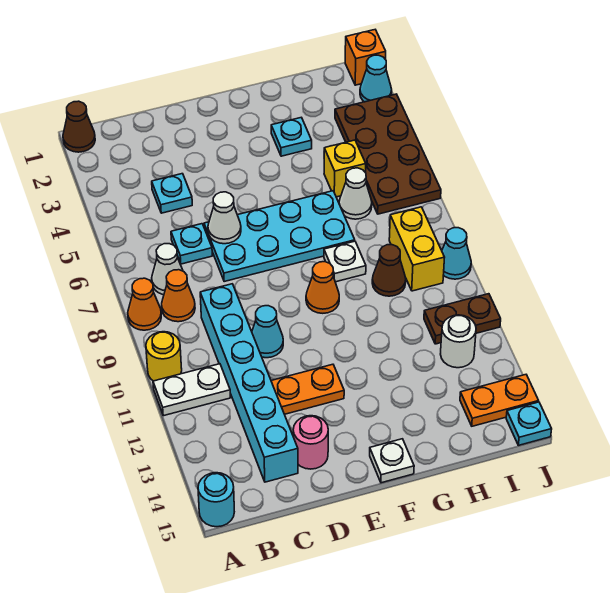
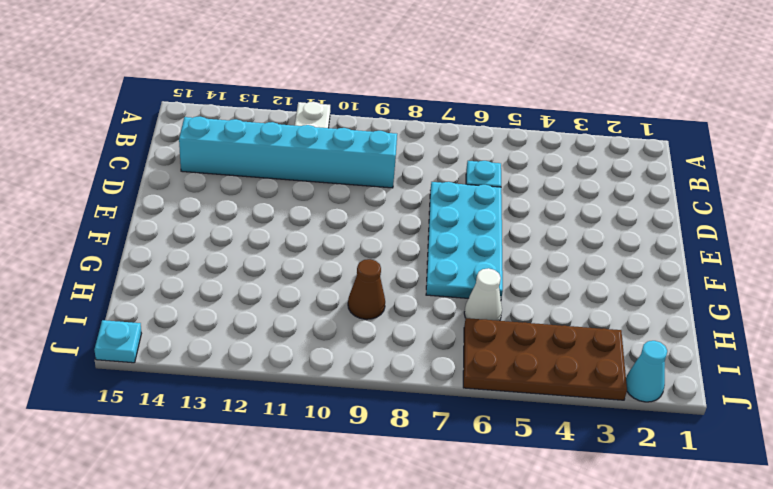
none -> brown cone A1 level 1
none -> orange cone A8 level 1
none -> yellow round brick A10 level 1
none -> cyan round brick A15 level 1

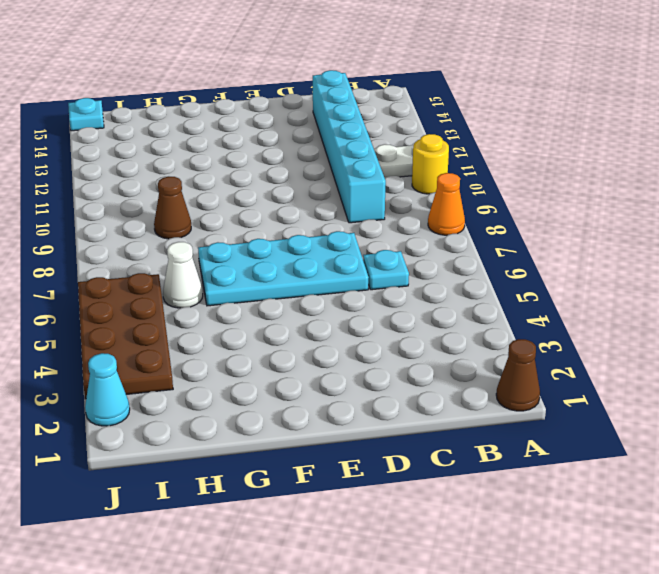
none -> cyan round brick A15 level 1
none -> white cone B7 level 1
none -> orange cone B8 level 1
none -> cyan plate C4 level 1

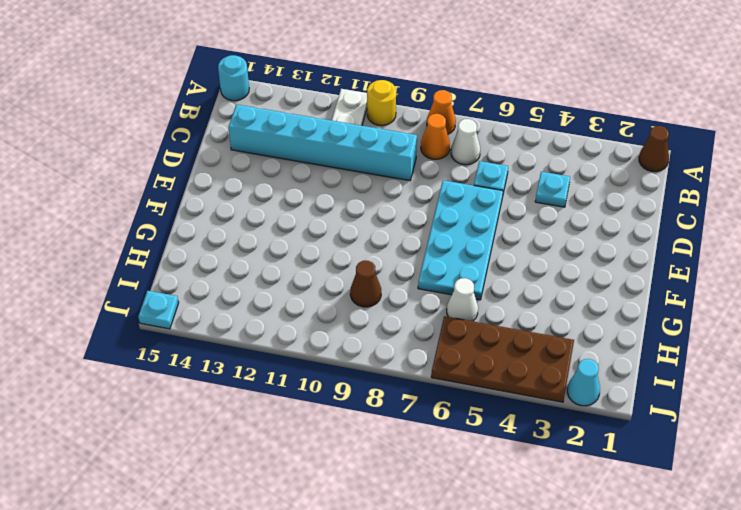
none -> cyan cone D10 level 1
none -> orange plate D12:E12 level 1
none -> pink round brick D14 level 1
none -> orange cone F9 level 1

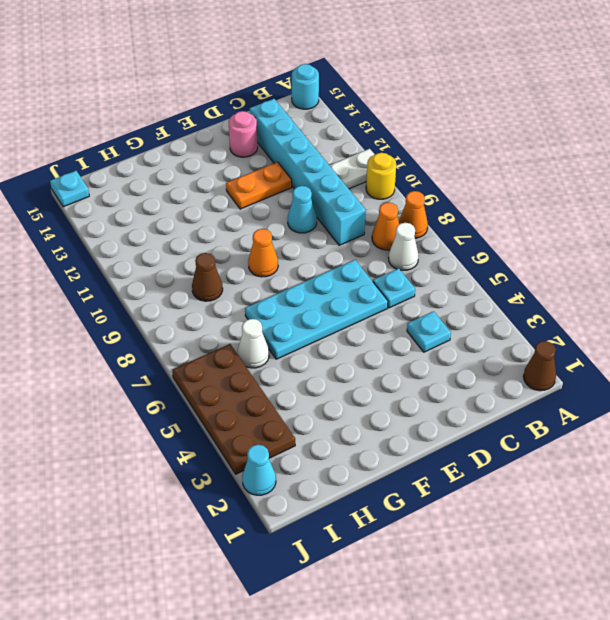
none -> white plate F15 level 1
none -> cyan plate G3 level 1
none -> white plate G8 level 1
none -> yellow brick H5 level 1

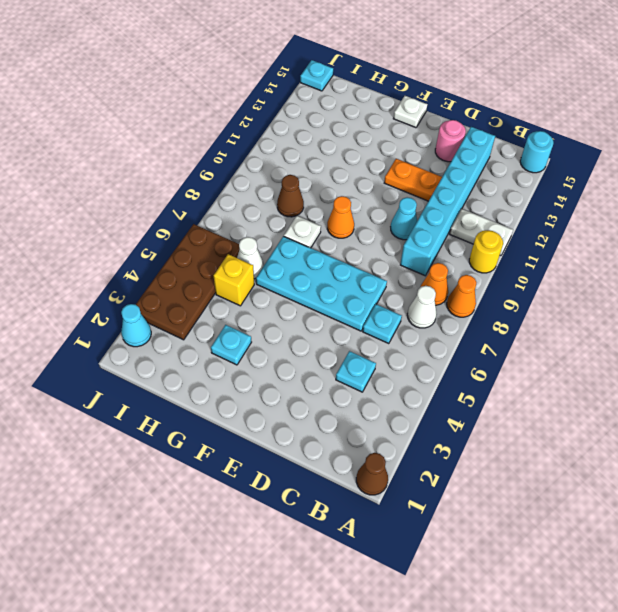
none -> yellow brick I8:I9 level 1
none -> brown plate I11:J11 level 1
none -> white round brick I12 level 1
none -> orange plate I14:J14 level 1

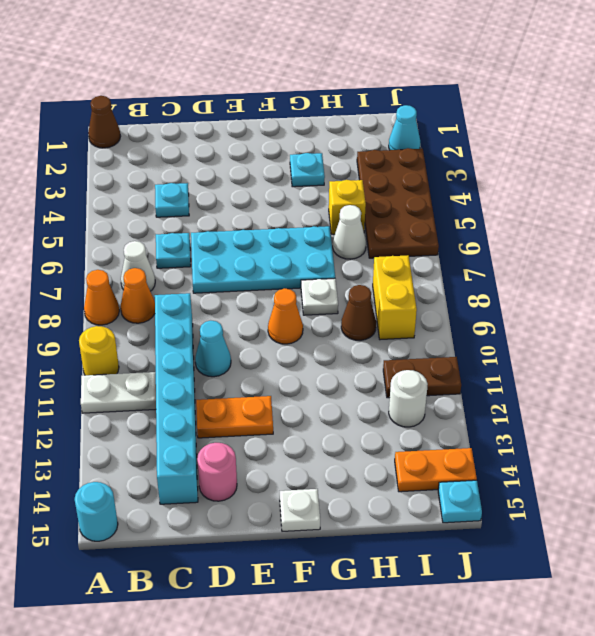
none -> orange brick J1 level 1
none -> cyan cone J9 level 1
none -> white cone D6 level 2

